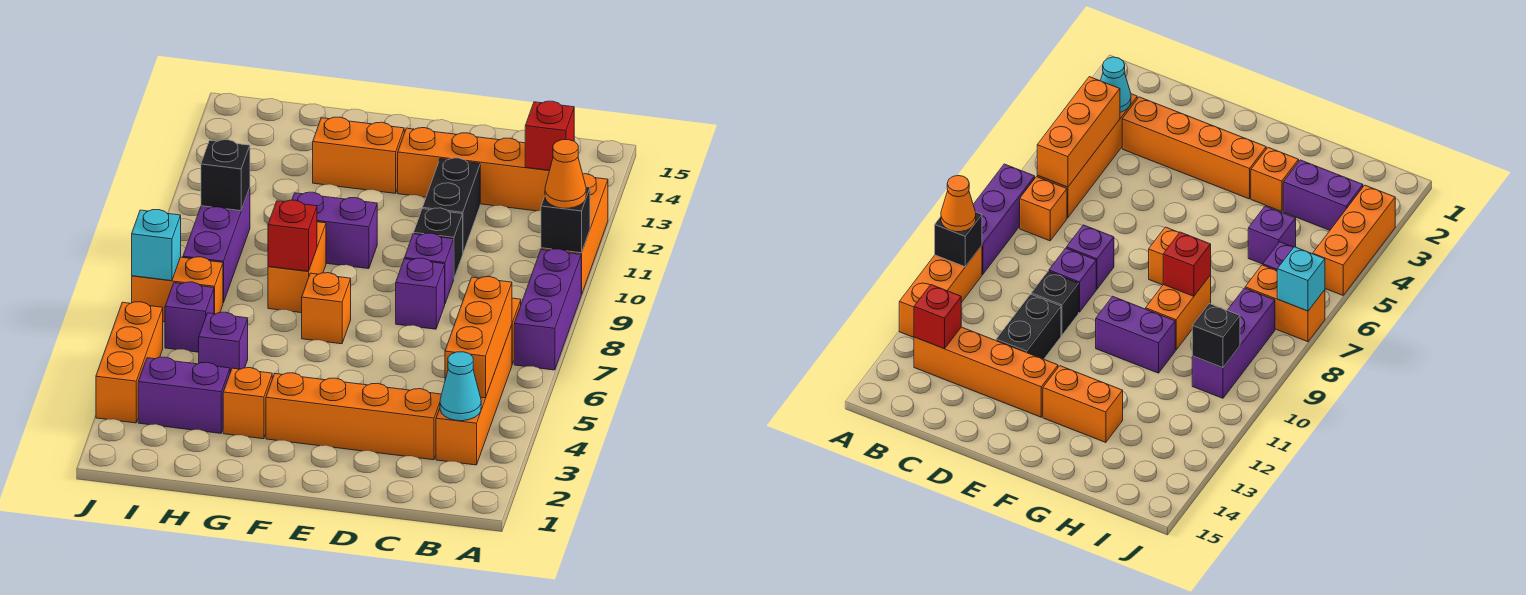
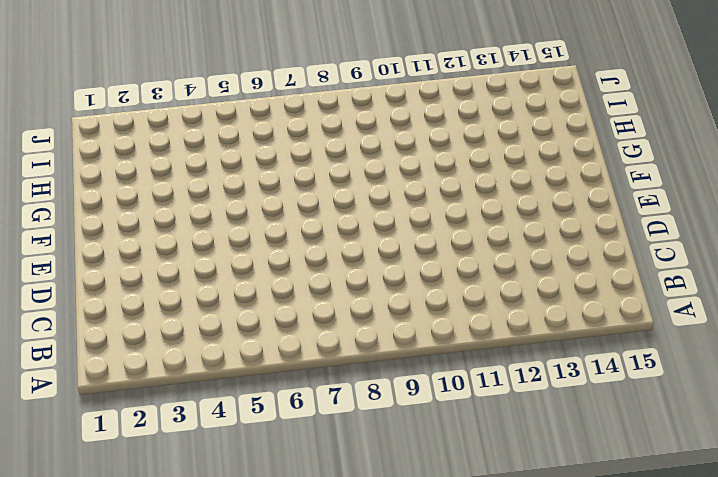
none -> purple brick A7:A9 level 1
none -> orange brick A10:A12 level 1
none -> orange brick B3:B6 level 1

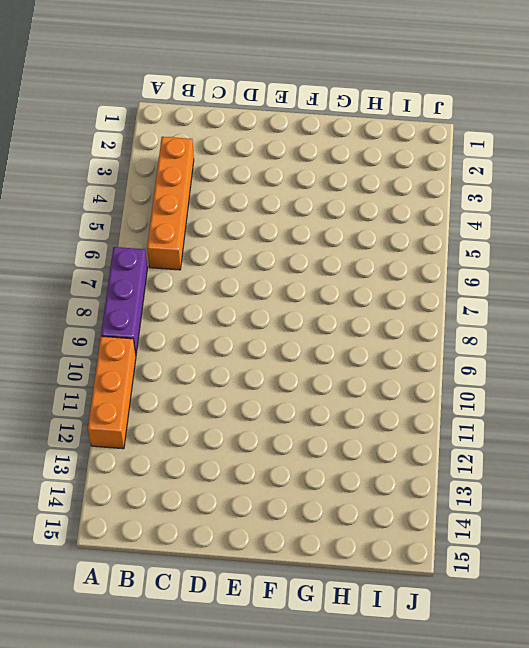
none -> orange brick B7 level 1
none -> orange brick B13:E13 level 1
none -> orange brick C3:F3 level 1

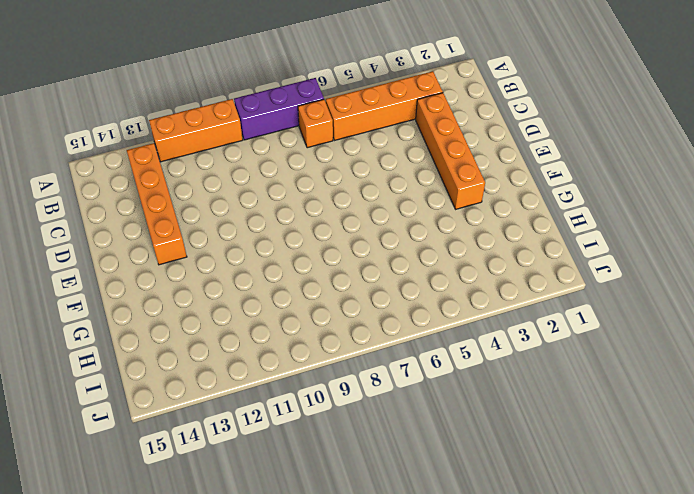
none -> purple brick D8 level 1
none -> purple brick D9 level 1
none -> black brick D10 level 1

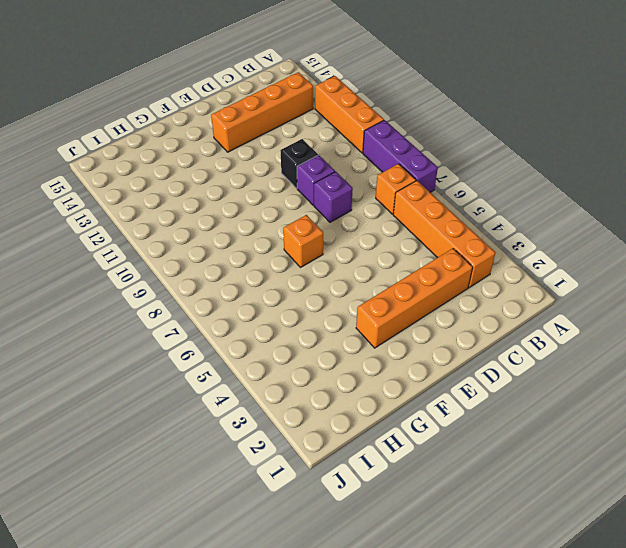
none -> black brick D11:D12 level 1
none -> purple brick F10:G10 level 1
none -> orange brick F13:G13 level 1

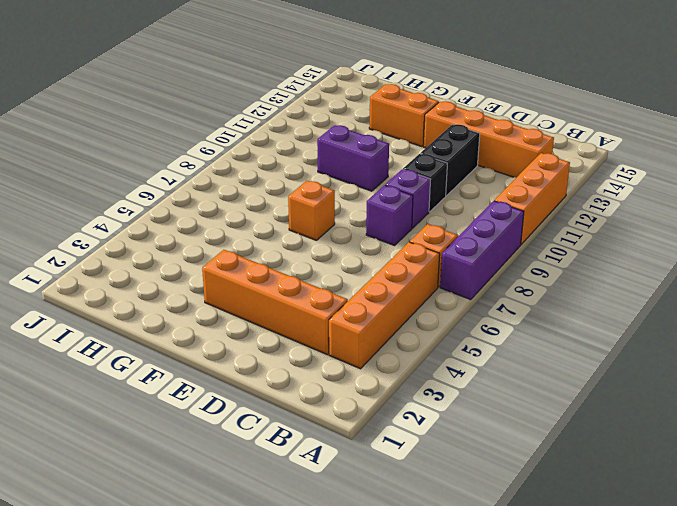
none -> orange brick G3 level 1
none -> orange brick G8:G9 level 1
none -> purple brick H3:I3 level 1

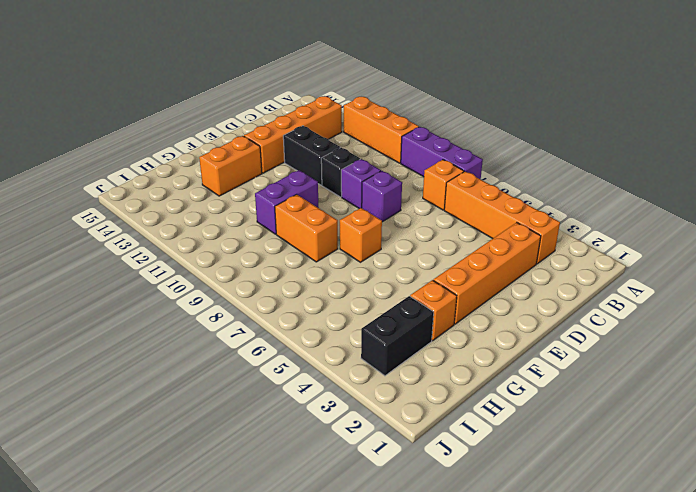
black brick H3:I3 level 1 -> purple brick H3:I3 level 1
none -> purple brick H5 level 1
none -> purple brick I6 level 1
none -> orange brick I7:J7 level 1

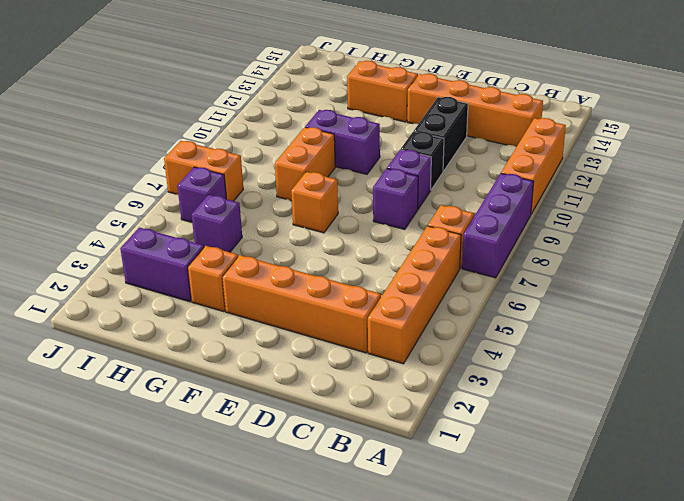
none -> purple brick I8:I10 level 1
none -> orange brick J3:J5 level 1
none -> black brick A10 level 2

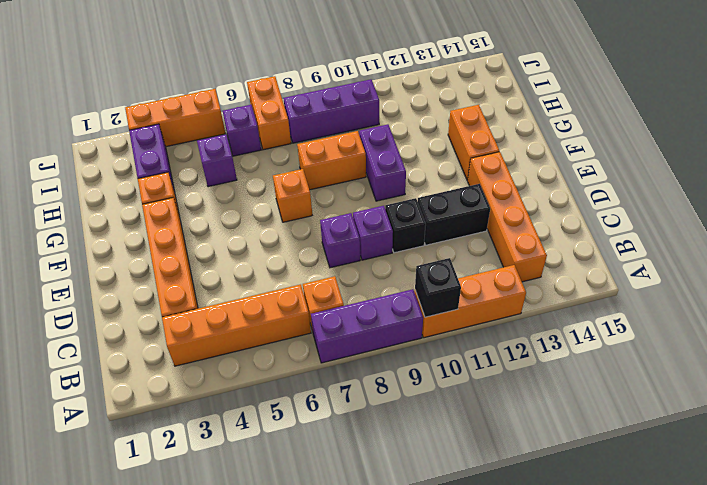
none -> cyan cone B3 level 2
none -> orange brick B4:B6 level 2
none -> red brick B13 level 2

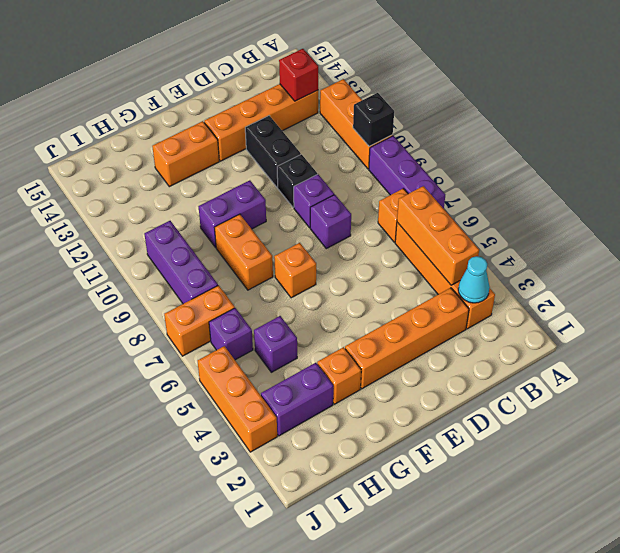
none -> red brick G8 level 2
none -> black brick I10 level 2
none -> cyan brick J7 level 2

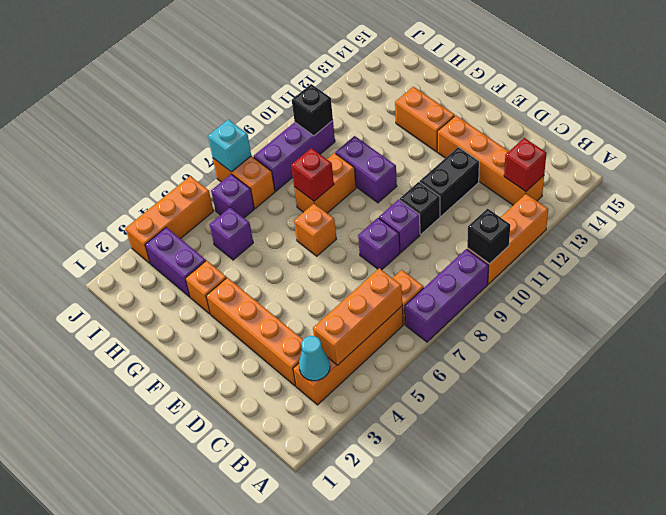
none -> orange cone A10 level 3

